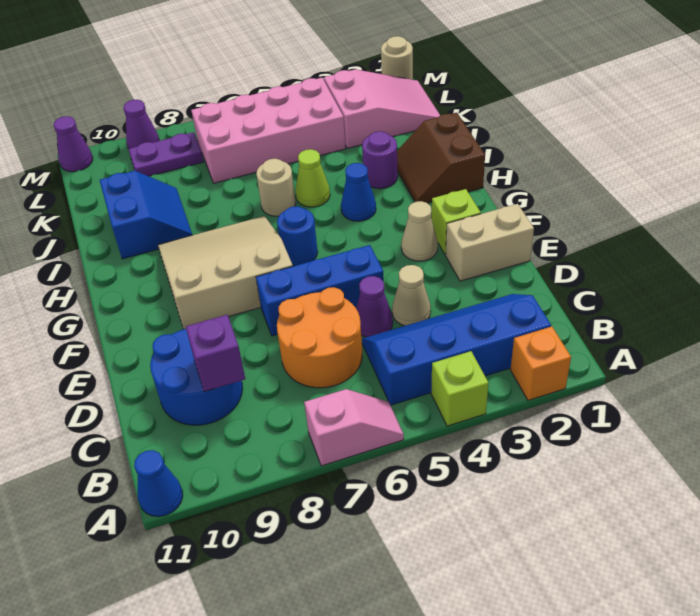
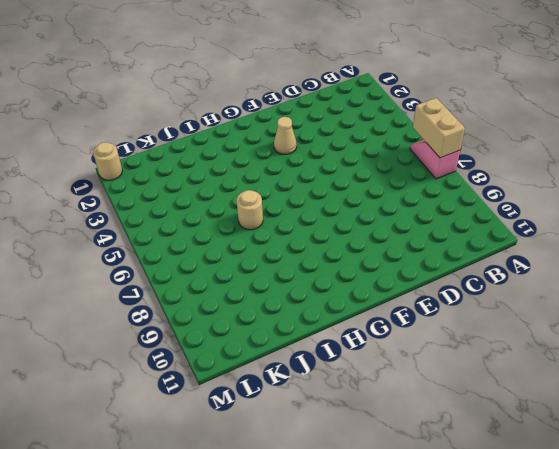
tan brick A6:A7 level 2 -> tan brick E1:E2 level 1
none -> orange brick A2 level 1
none -> lime brick A4 level 1
none -> blue cone A11 level 1

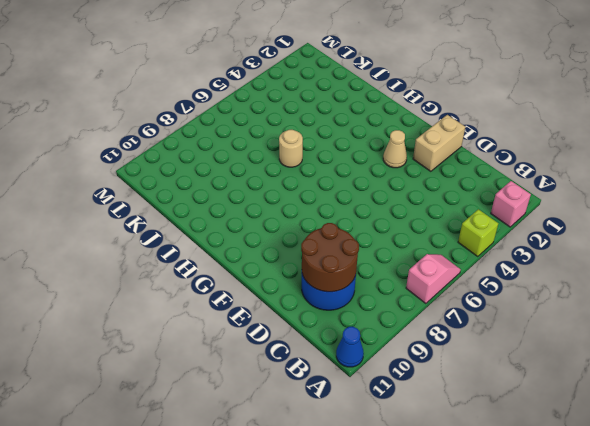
pink brick A2 level 1 -> orange brick A2 level 1
brown round brick C9:D10 level 2 -> purple brick C9 level 2
none -> blue slope B2:C5 level 1 top B
none -> orange round brick C6:D7 level 1
none -> tan cone D4 level 1

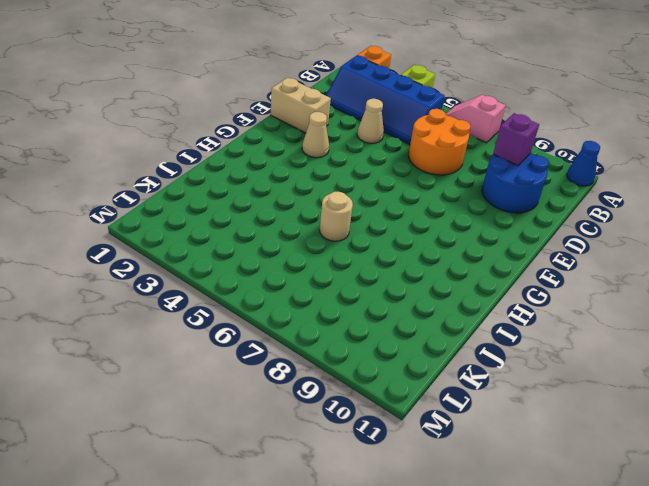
none -> purple cone D5 level 1
none -> blue brick E5:E7 level 1
none -> lime brick F2 level 1

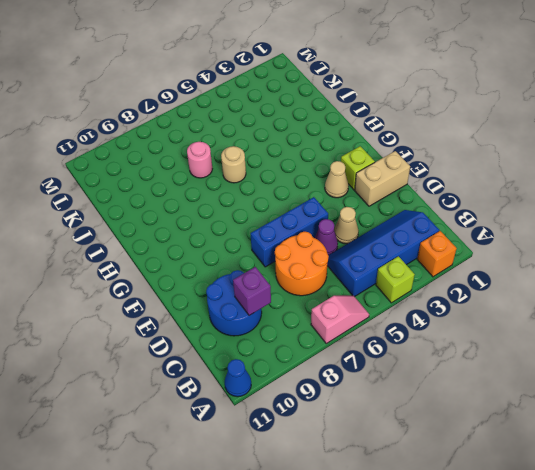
pink round brick J7 level 1 -> none
none -> tan slope F7:H9 level 1 top F
none -> blue round brick G6 level 1
none -> brown slope H1:I2 level 1 top 1

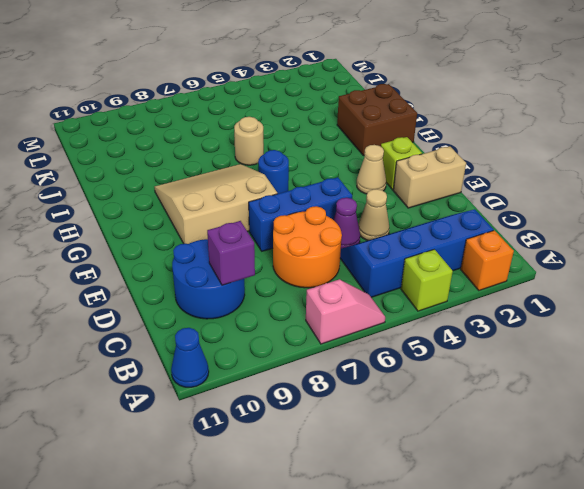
brown brick H1:I2 level 1 -> brown slope H1:I2 level 1 top 1
none -> blue cone H4 level 1
none -> purple round brick I3 level 1
none -> lime cone I5 level 1

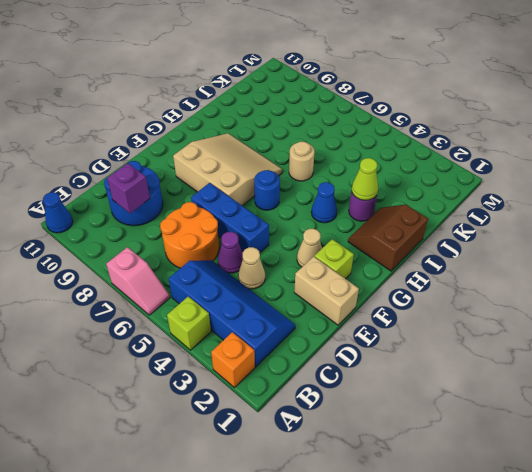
lime cone I3 level 2 -> lime cone I5 level 1
none -> blue slope I9:J10 level 1 top 10
none -> pink slope K1:L3 level 1 top 3
none -> pink brick K4:L7 level 1

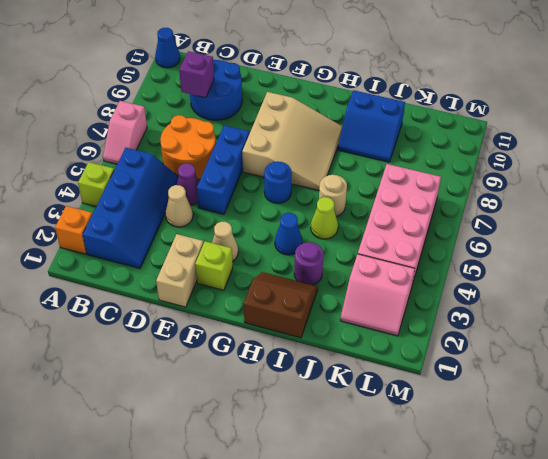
pink slope K2:L3 level 1 top 3 -> pink slope K1:L3 level 1 top 3
none -> purple plate L8:L9 level 1
none -> tan round brick M1 level 1
none -> purple cone M9 level 1

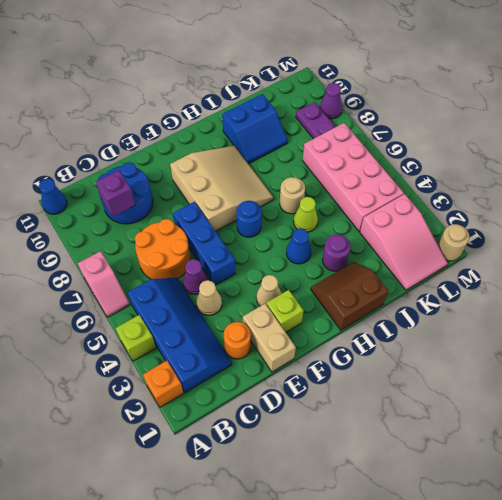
orange round brick D2 level 1 -> none
none -> purple cone M11 level 1

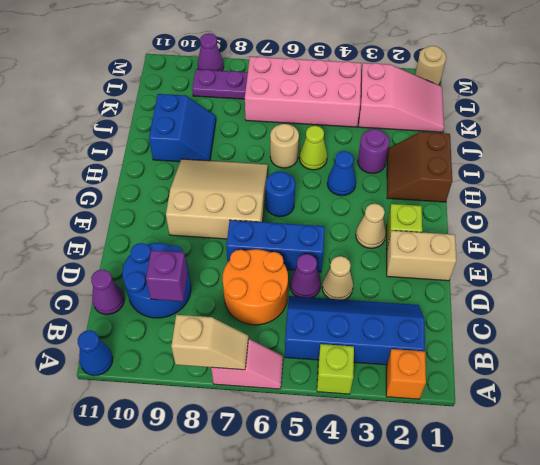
tan slope A7:A8 level 2 top 8 -> none
purple cone C11 level 1 -> purple cone M11 level 1

